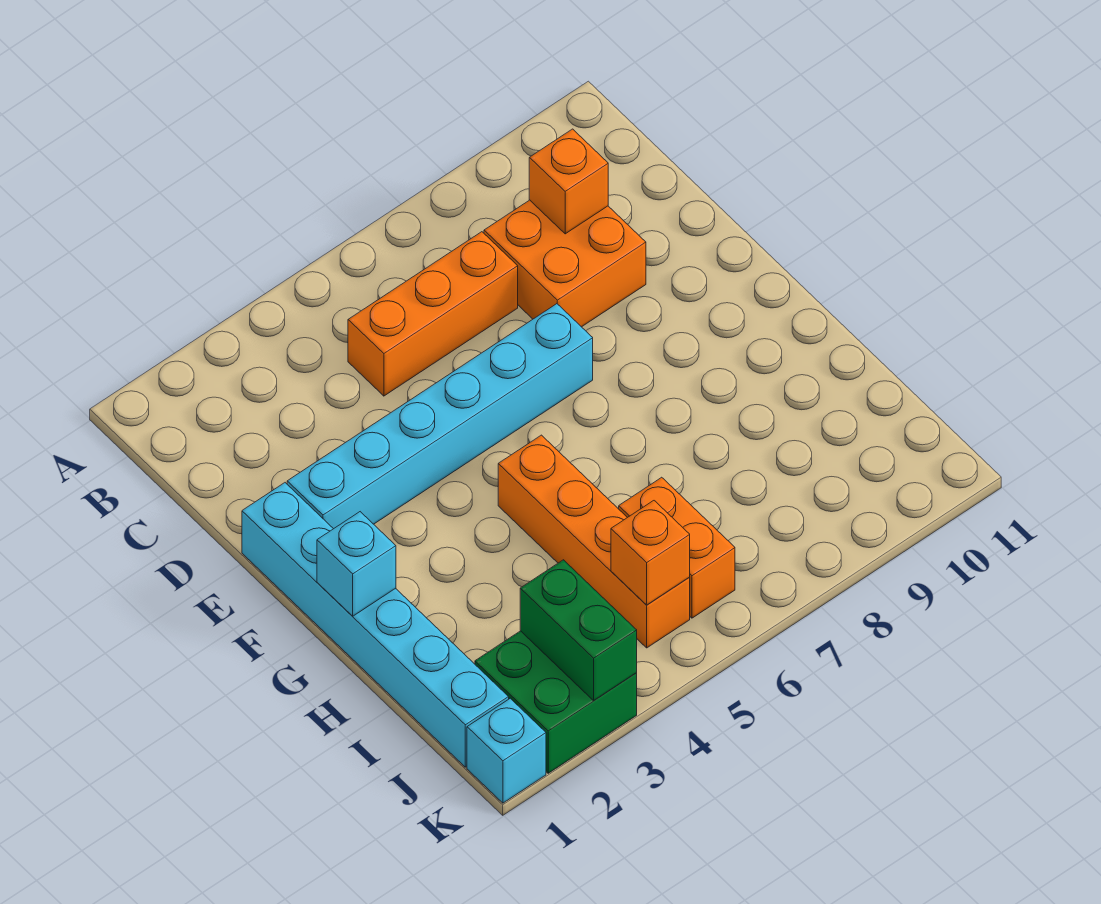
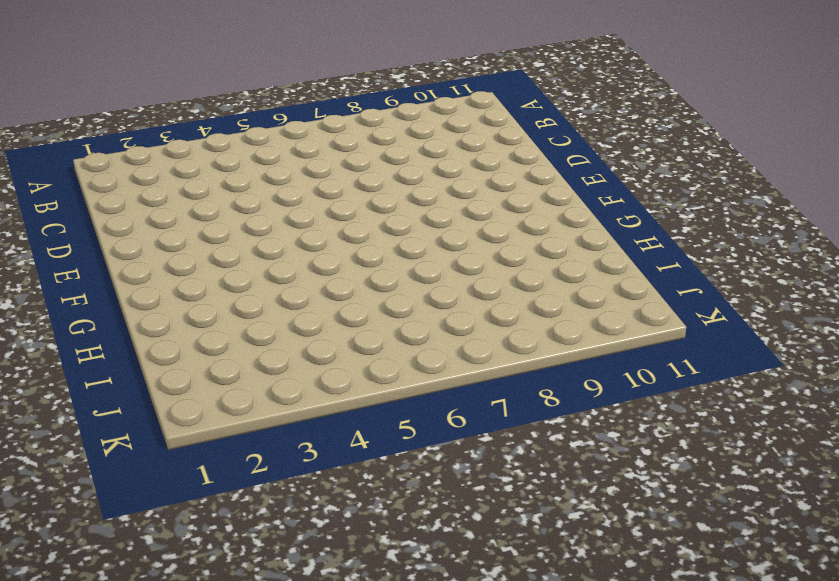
none -> orange brick C5:C7 level 1
none -> orange brick C8:D9 level 1
none -> cyan brick E1:J1 level 1

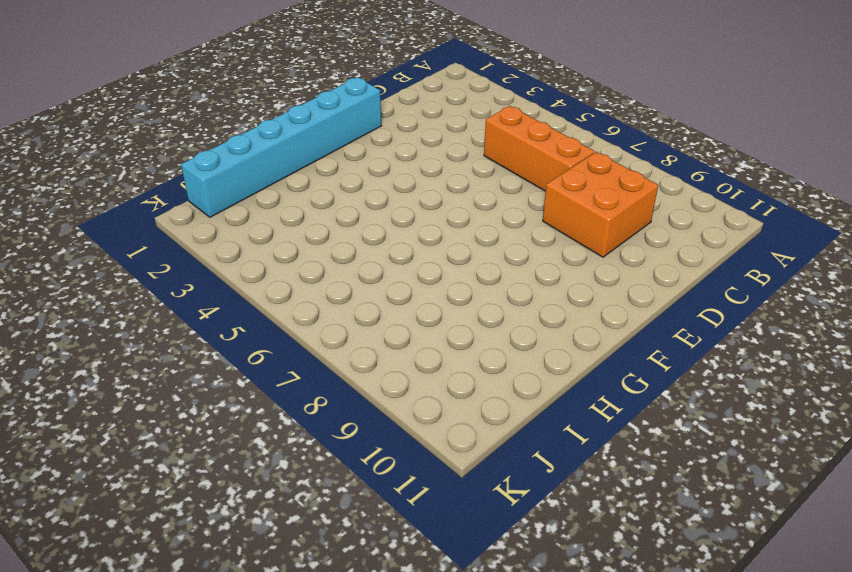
none -> cyan brick E2:E7 level 1
none -> orange brick G5:J5 level 1
none -> orange brick I6:J6 level 1

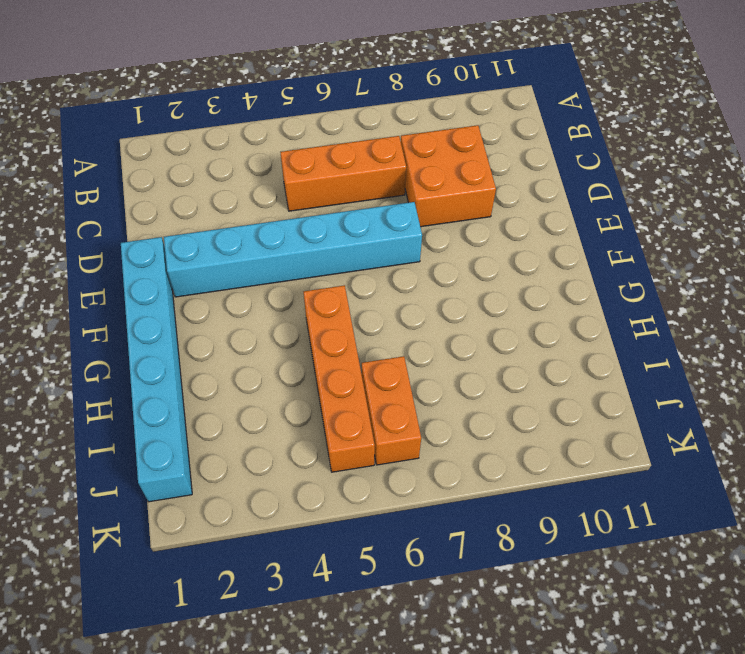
none -> green brick J2:K3 level 1
none -> cyan brick K1 level 1
none -> orange brick C9 level 2

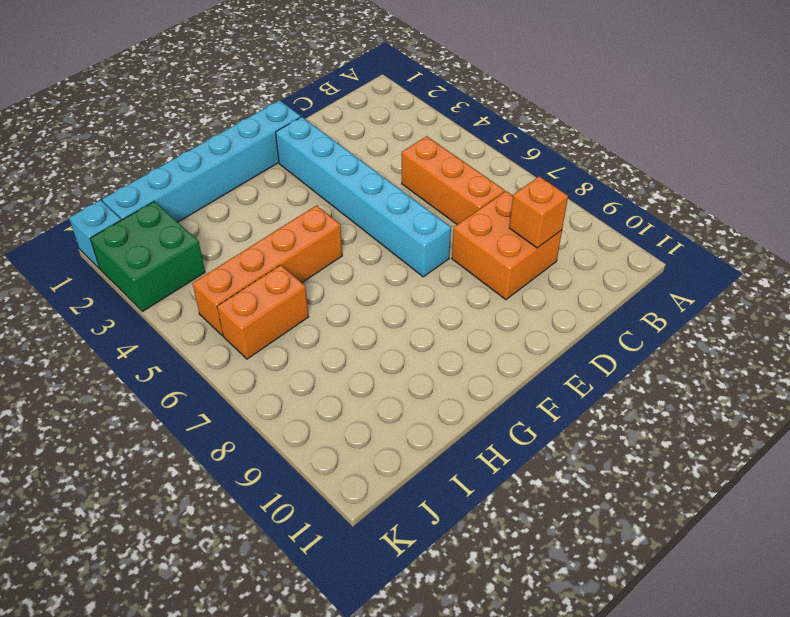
none -> cyan brick G1 level 2
none -> green brick J3:K3 level 2
none -> orange brick J5 level 2

